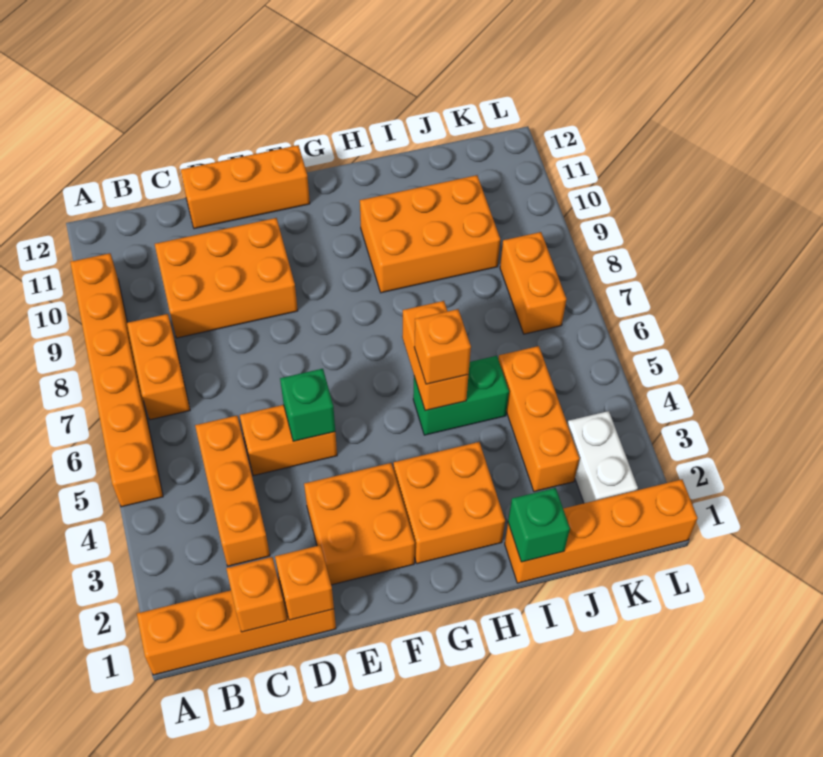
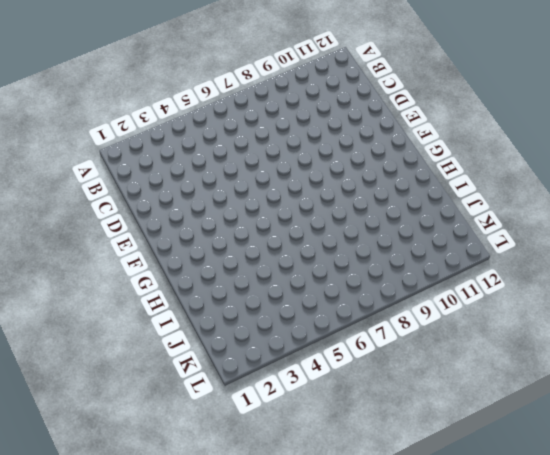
none -> orange brick A1:D1 level 1
none -> orange brick A5:A10 level 1
none -> orange brick B7:B8 level 1

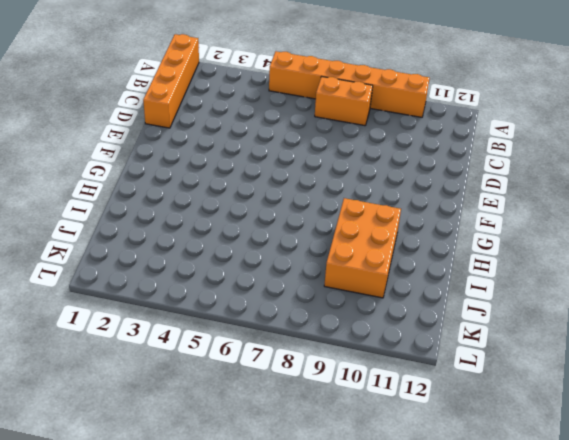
none -> orange brick C3:C5 level 1
none -> orange brick C9:E10 level 1
none -> orange brick D5:E5 level 1

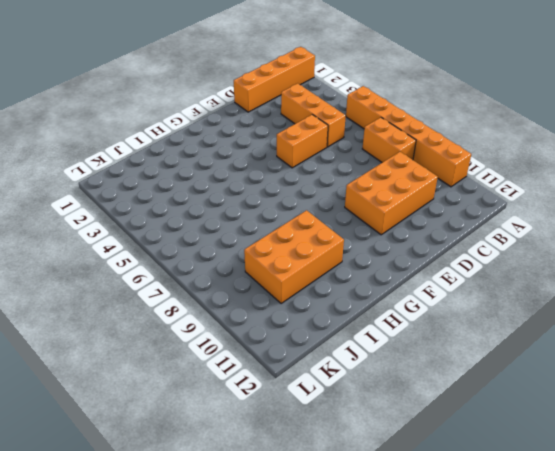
none -> orange brick D12:F12 level 1
none -> orange brick E2:F3 level 1
none -> orange brick G2:H3 level 1

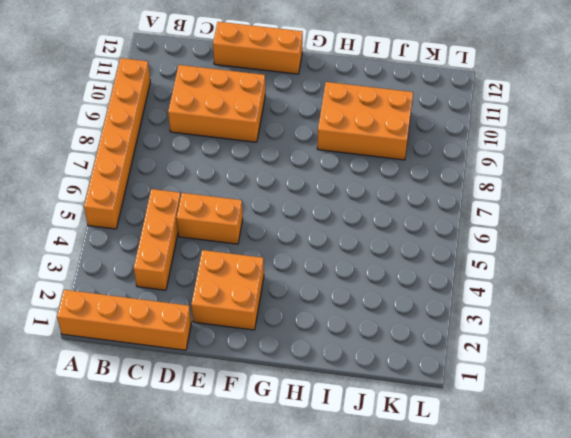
none -> orange brick B7:B8 level 1
none -> orange brick G2:H3 level 1
none -> green brick H5:I5 level 1

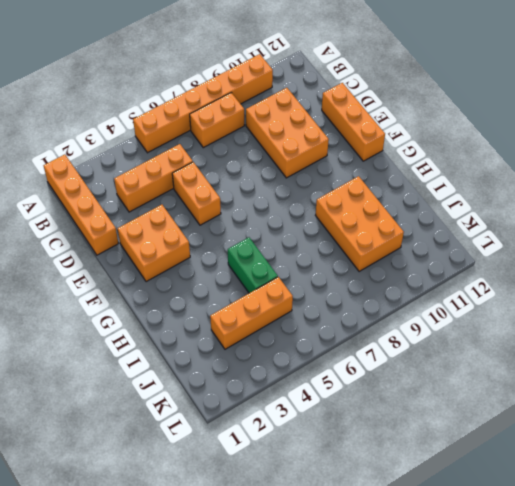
none -> orange brick G2:H3 level 1
none -> orange brick I1:L1 level 1
none -> white brick K2:K3 level 1

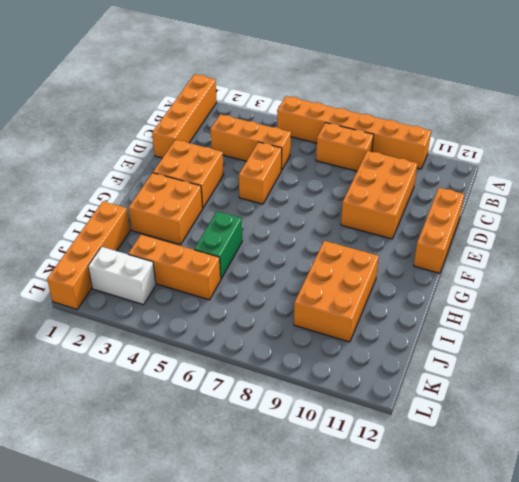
none -> orange brick K7:K8 level 1
none -> orange brick C1 level 2
none -> orange brick D1 level 2

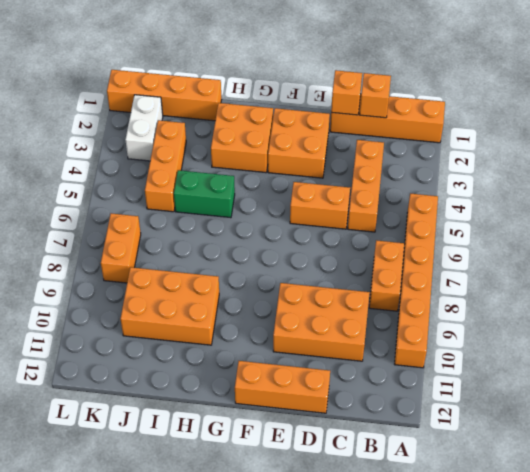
none -> green brick E5 level 2
none -> orange brick H5:H6 level 2
none -> green brick I1 level 2

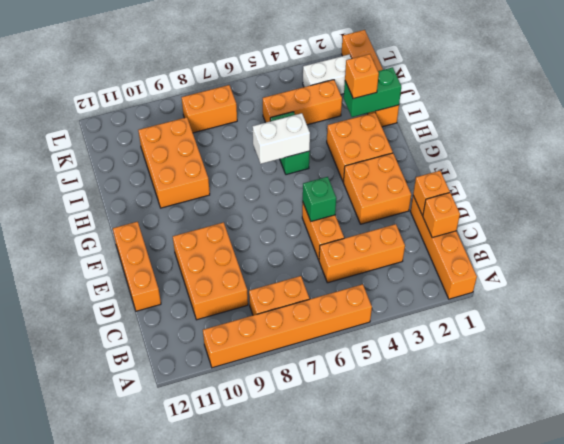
white brick H5:H6 level 2 -> orange brick H5:H6 level 2
green brick I1:I2 level 2 -> green brick I1 level 2
orange brick I2 level 3 -> orange brick H5 level 3

